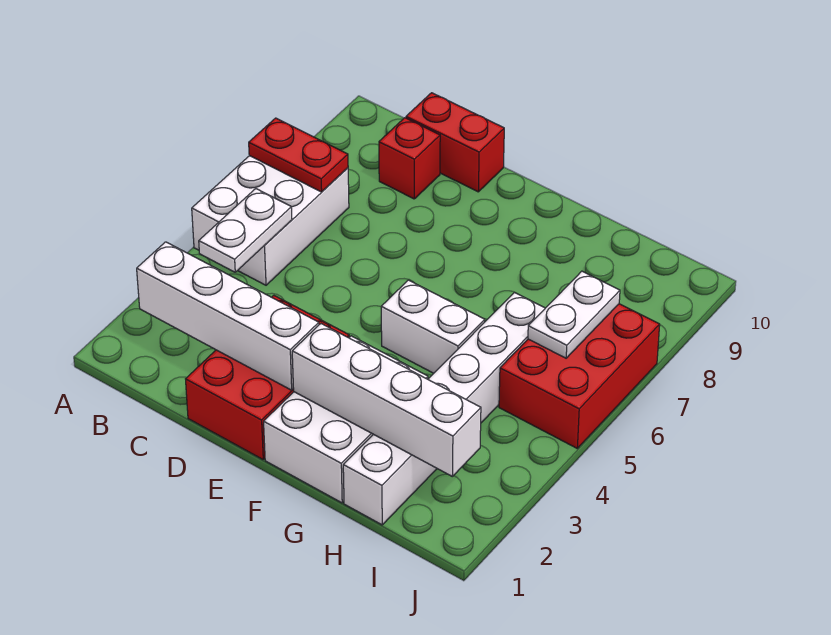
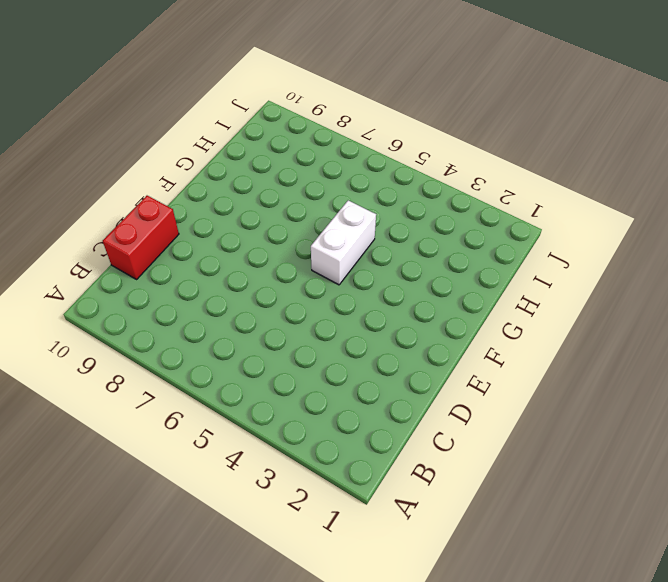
none -> white brick A5:B7 level 1
none -> red brick C9 level 1
none -> red brick D1:E3 level 1

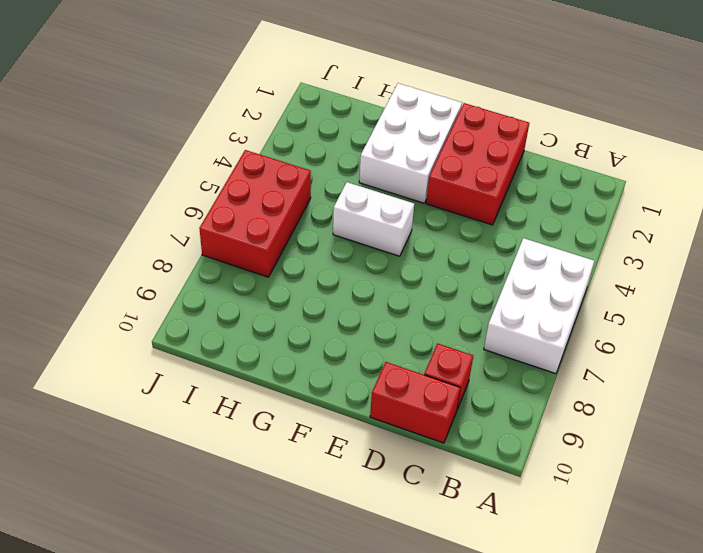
none -> white brick H1:H6 level 1
none -> red plate A7:B7 level 2
none -> white brick B2:E2 level 2

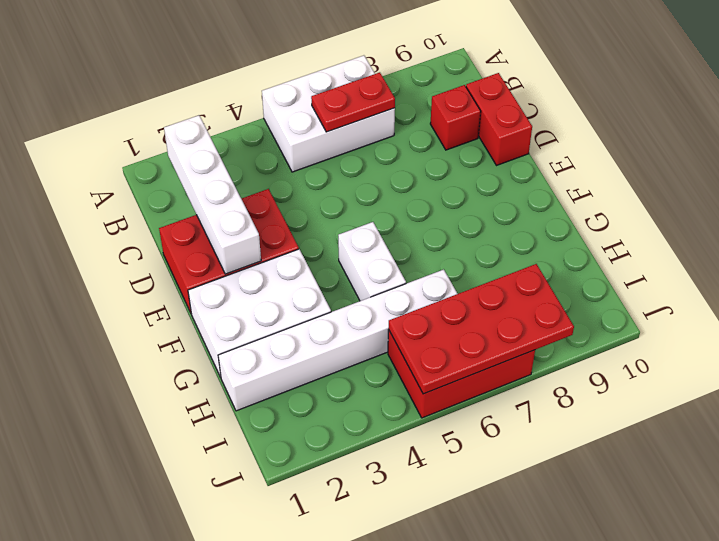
red plate B6:B7 level 2 -> red plate A7:B7 level 2
red plate I5:J8 level 2 -> white plate I6:I7 level 2
none -> white plate B4:B5 level 2
none -> white brick F2:I2 level 2

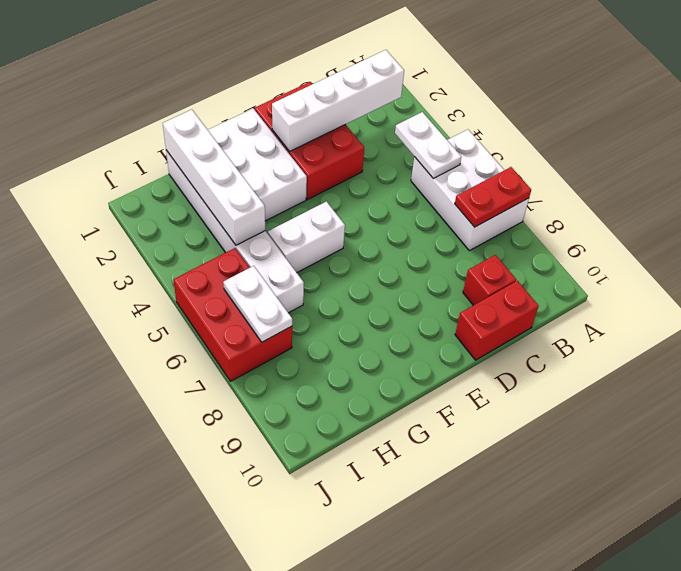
white brick H1:H4 level 2 -> white brick F2:I2 level 2

